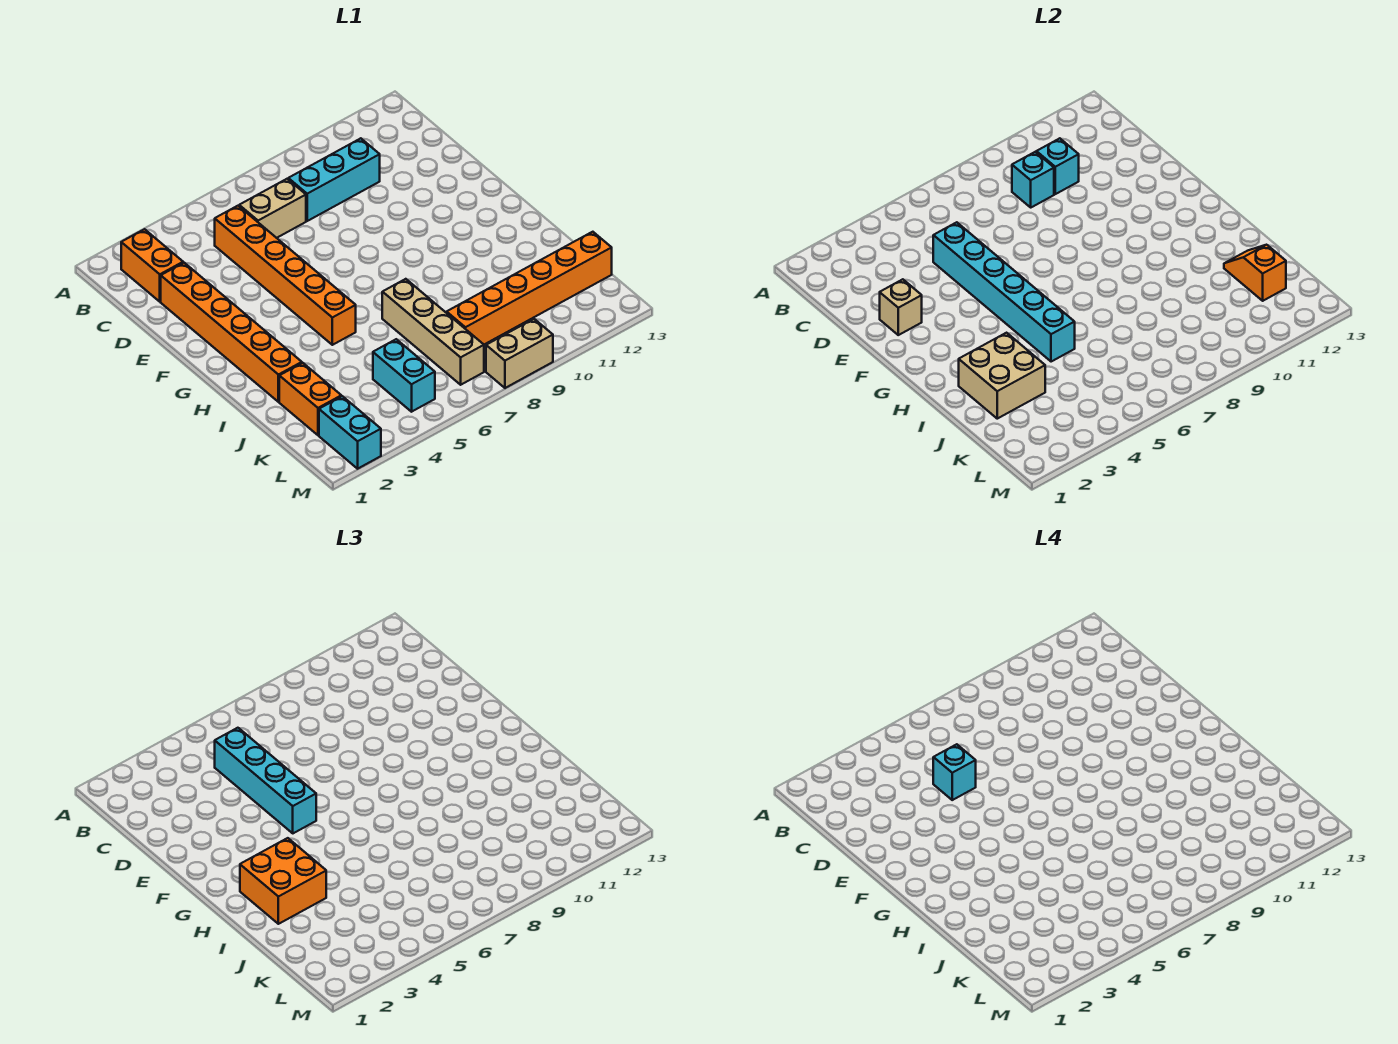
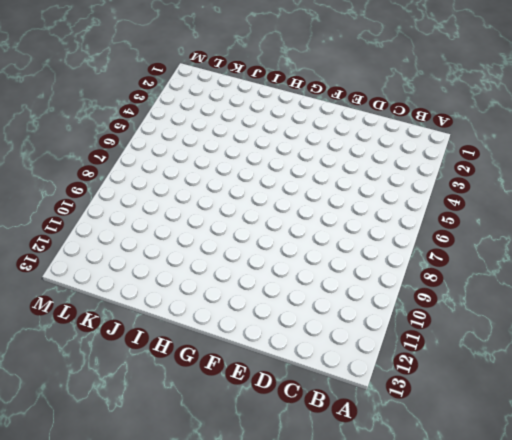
none -> orange brick B2:C2 level 1
none -> orange brick C5:H5 level 1
none -> tan brick C6:C7 level 1

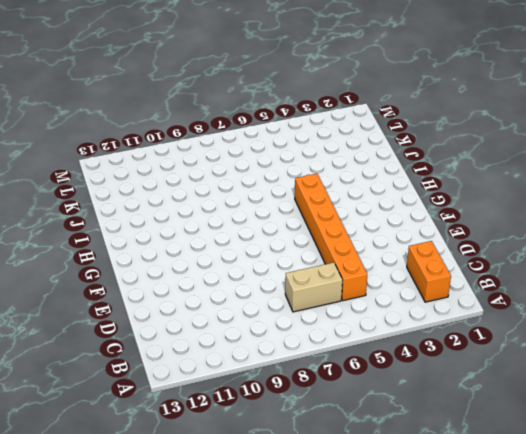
none -> cyan brick C8:C10 level 1
none -> orange brick D2:I2 level 1
none -> tan brick I7:L7 level 1

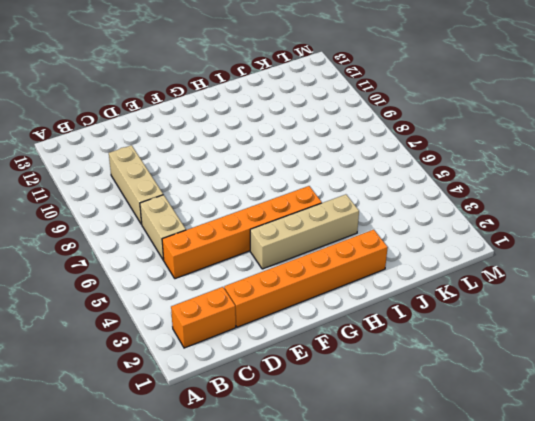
tan brick C8:C10 level 1 -> cyan brick C8:C10 level 1
tan brick F4:I4 level 1 -> tan brick I7:L7 level 1
none -> orange brick J2:K2 level 1
none -> cyan brick K5:L5 level 1
none -> orange brick K8:K13 level 1

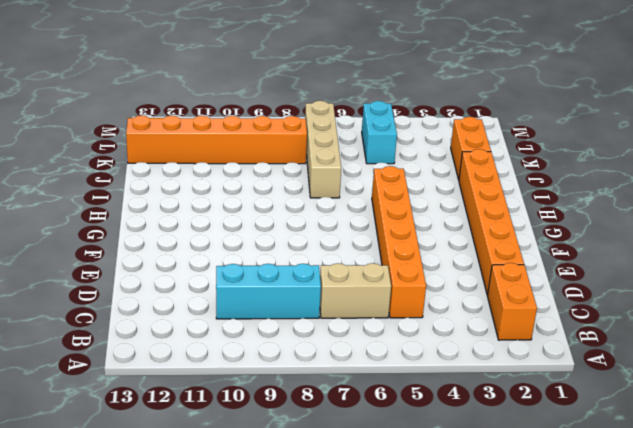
none -> cyan brick L2:M2 level 1
none -> tan brick M8:M9 level 1
none -> cyan brick C9 level 2

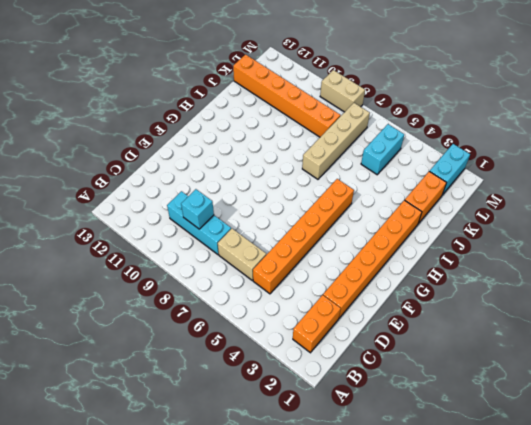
none -> cyan brick C10 level 2
none -> cyan brick D5:I5 level 2
none -> tan brick E2 level 2

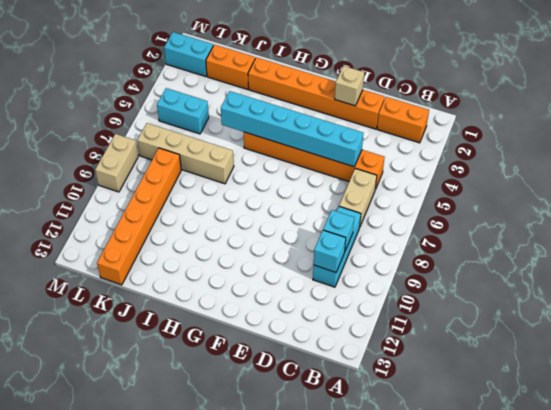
none -> tan brick I2:J3 level 2
none -> orange slope J12:K12 level 2 top K
none -> cyan brick C5:F5 level 3

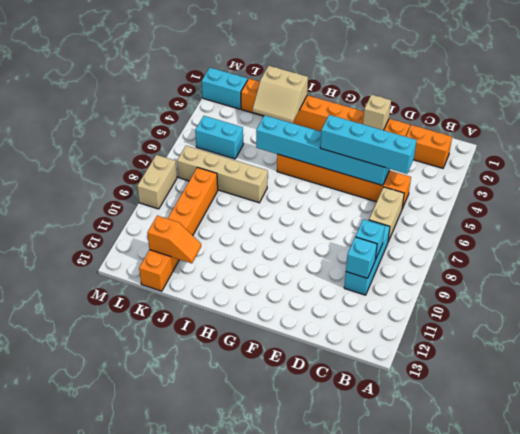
tan slope I2:J3 level 2 top 2 -> tan brick I2:J3 level 2
none -> orange brick H2:I3 level 3
none -> cyan brick D5 level 4

